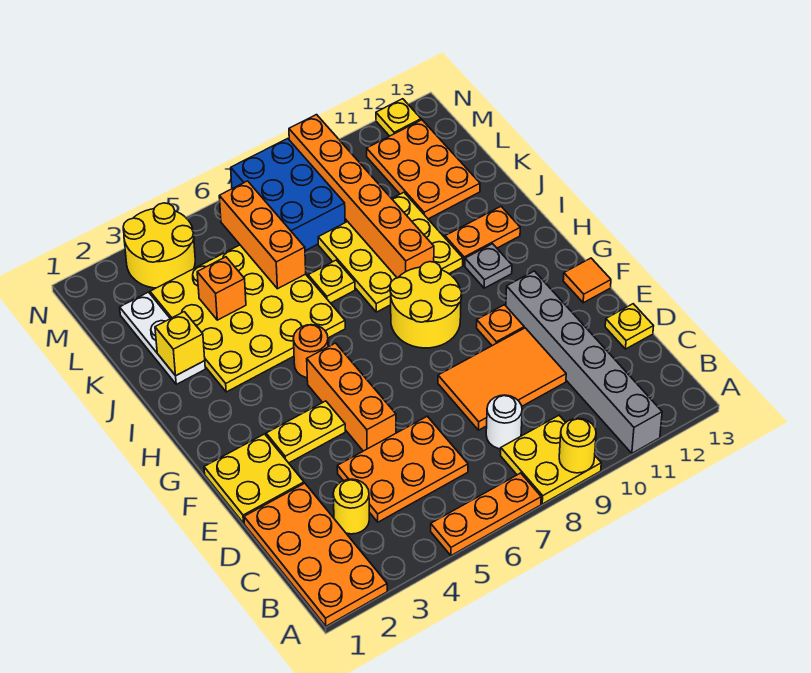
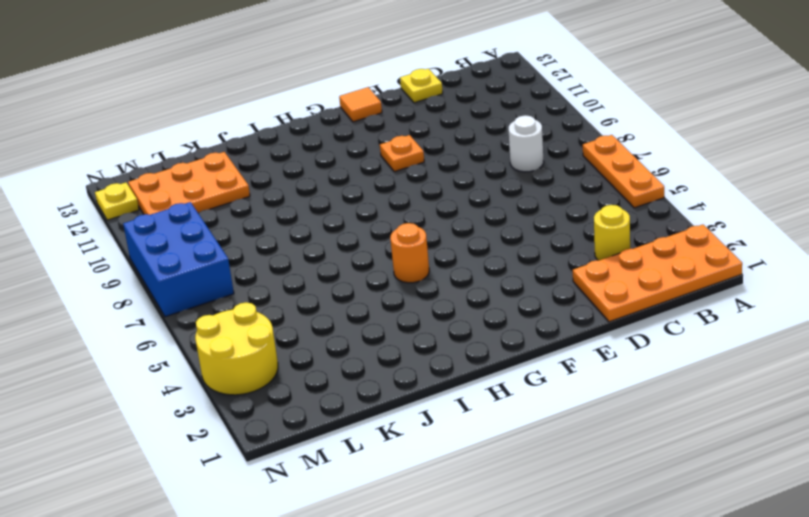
blue brick M7:N9 level 1 -> blue brick L7:N8 level 1
none -> yellow plate A8:B9 level 1
none -> grey brick A11:F11 level 1
none -> orange plate C4:D6 level 1
none -> orange tile D8:E10 level 1

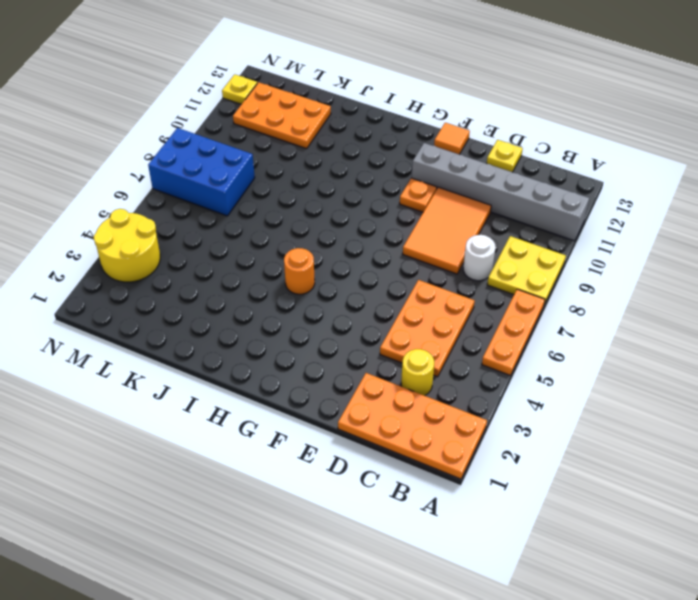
none -> yellow plate E1:F2 level 1
none -> orange brick E5:G5 level 1
none -> yellow plate F3:F4 level 1
none -> yellow round brick G8:H9 level 1

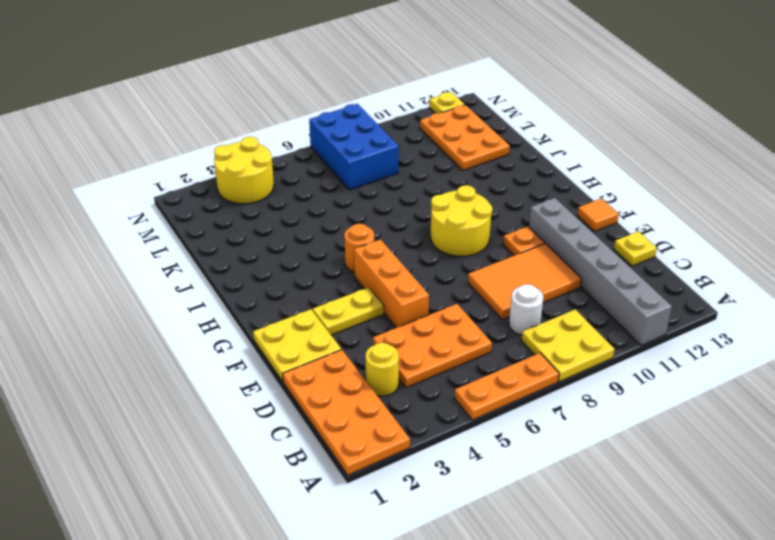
none -> grey plate H11 level 1
none -> yellow plate I3:L6 level 1
none -> yellow plate I8:K10 level 1
none -> orange plate I11:I12 level 1

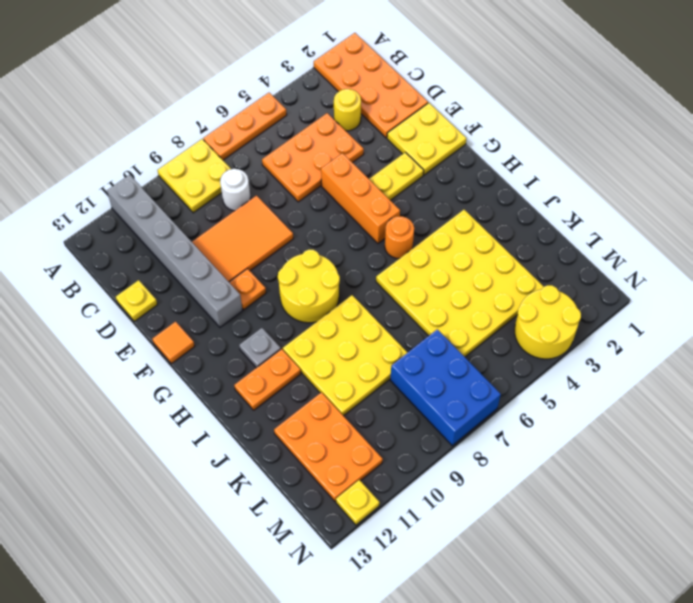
none -> white plate J2:L2 level 1
none -> yellow plate J7 level 1
none -> yellow round brick A9 level 2
none -> orange brick I9:N9 level 2

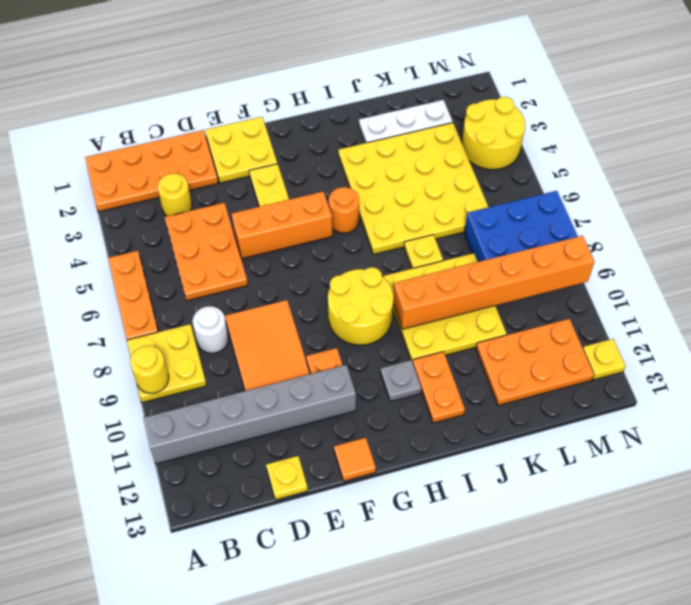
none -> yellow brick J2 level 2
none -> orange brick K4 level 2
none -> orange brick K6:M6 level 2

